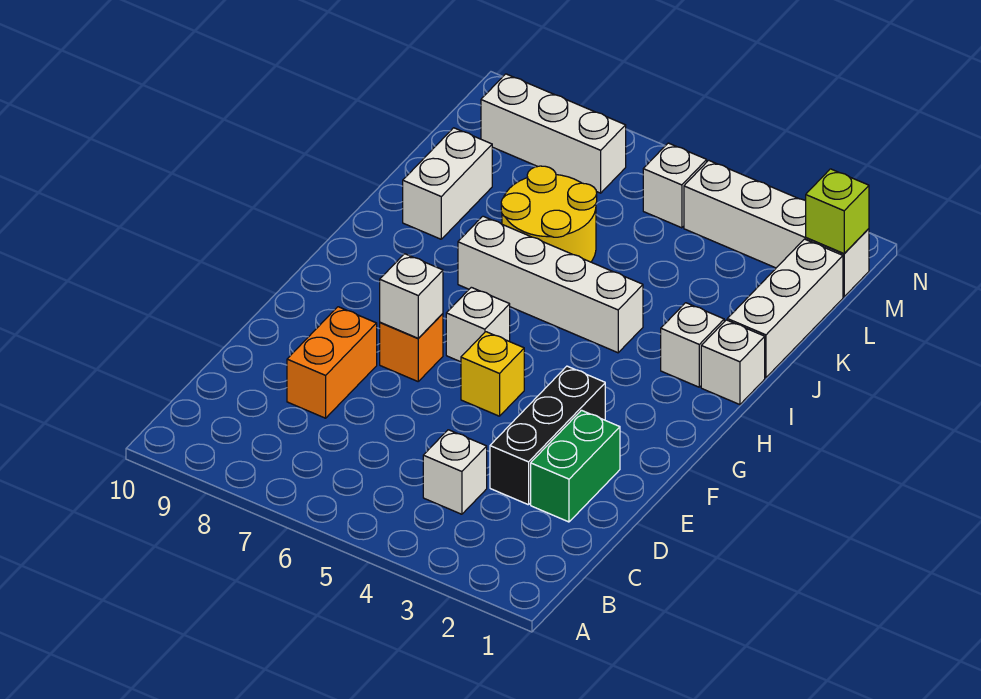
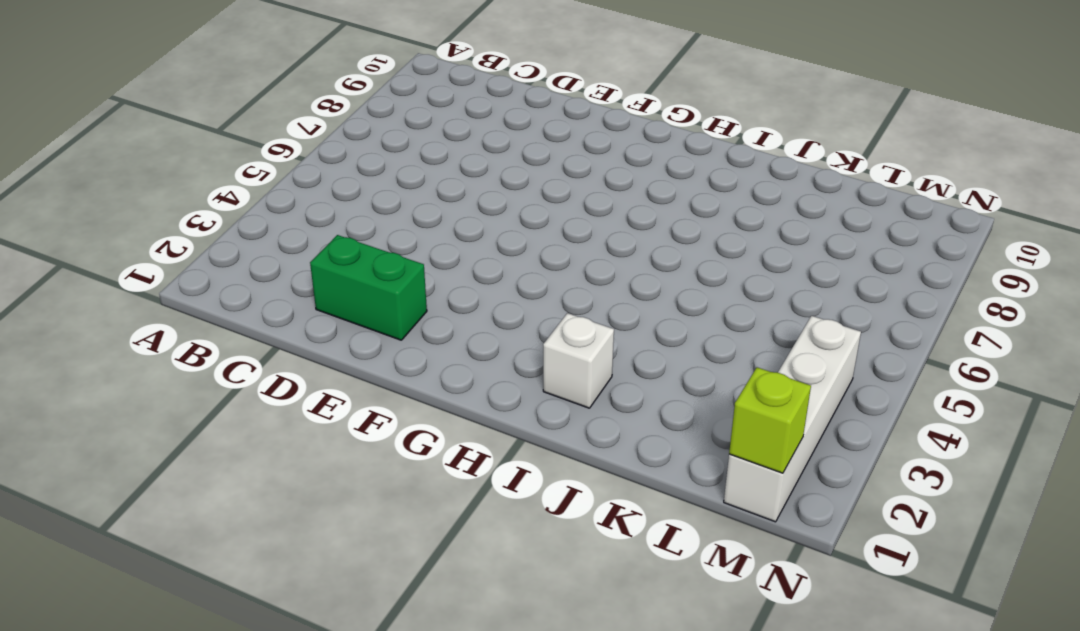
none -> white brick C4 level 1
none -> black brick D3:F3 level 1
none -> orange brick D8:E8 level 1

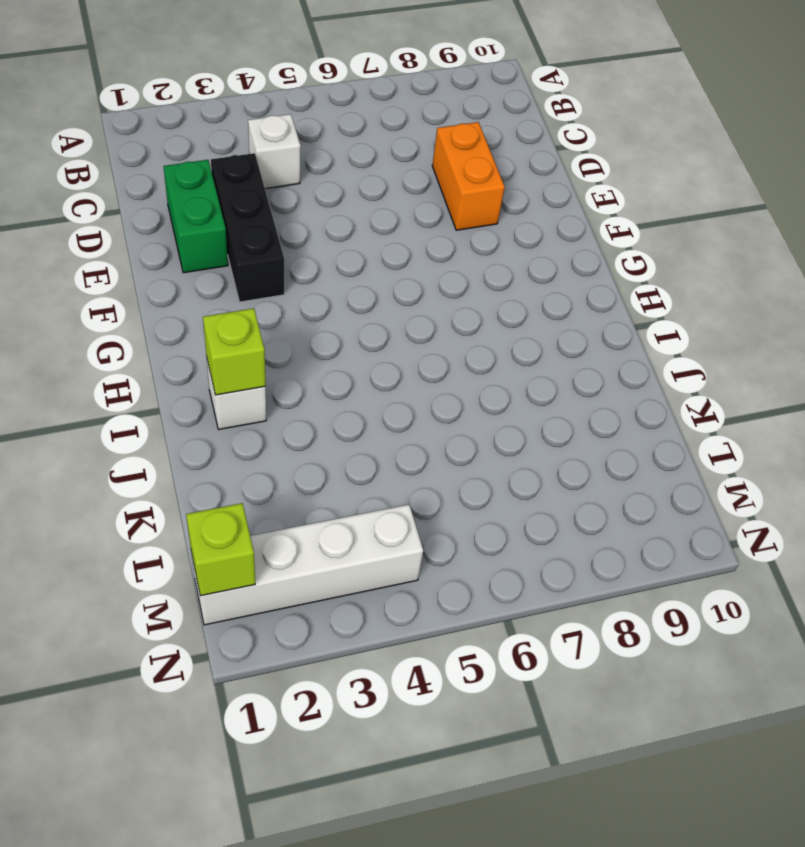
lime brick I2 level 2 -> none
none -> yellow brick F5 level 1
none -> orange brick F7 level 1
none -> white brick G6 level 1

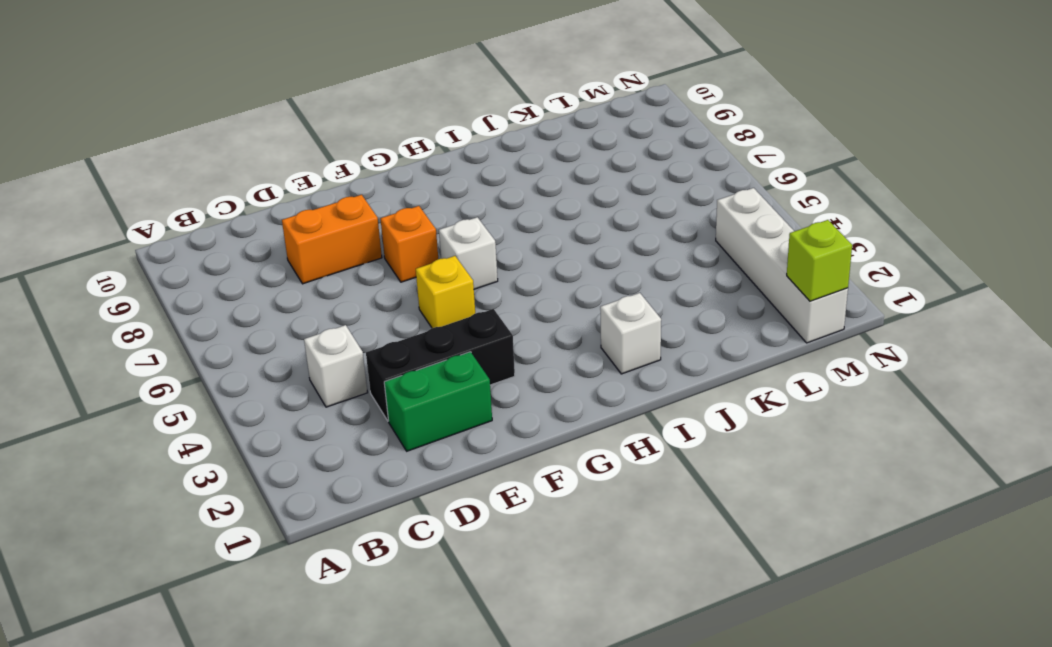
none -> white brick I1 level 1
none -> white brick I4:I7 level 1
none -> white brick J1:L1 level 1

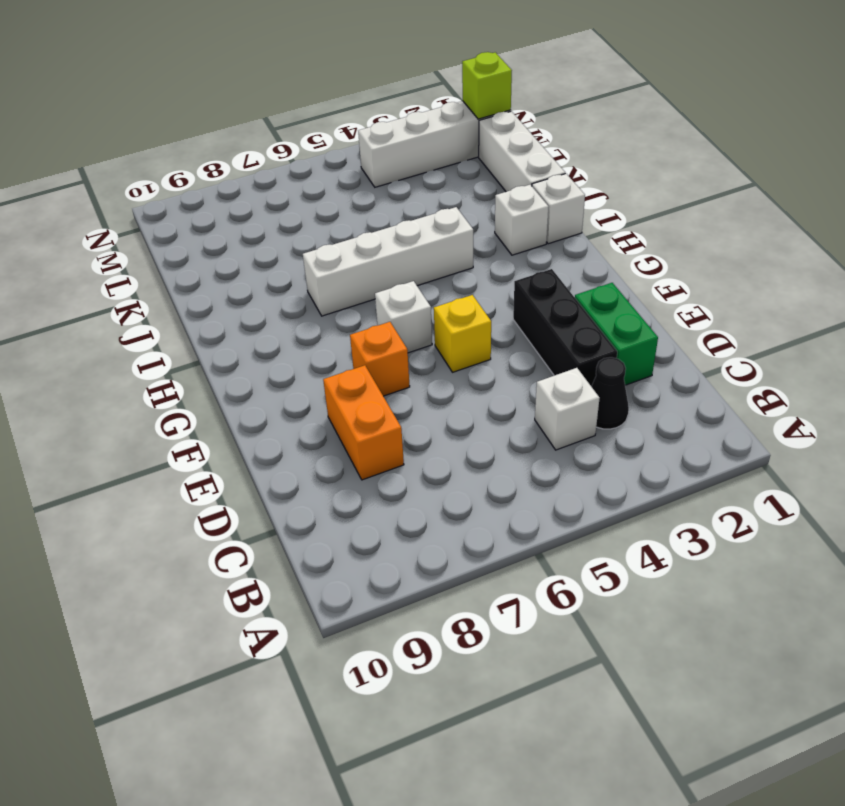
black cone C3 level 1 -> none
none -> yellow round brick J6:K7 level 1
none -> white brick J9:K9 level 1
none -> white brick M5 level 1

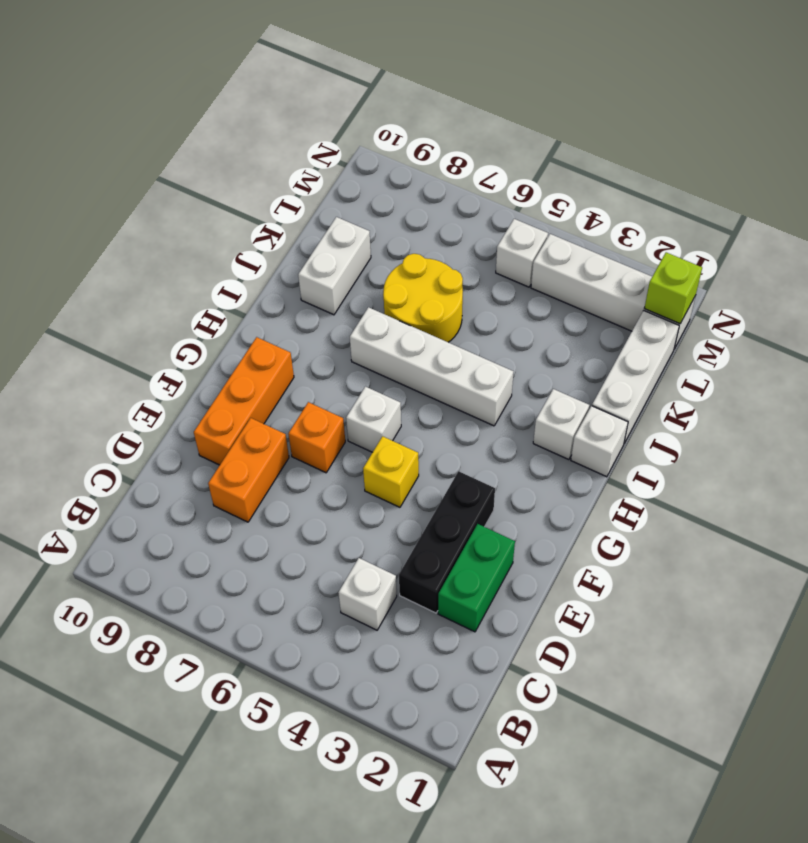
orange brick E9:G9 level 1 -> none
none -> white brick M7:M9 level 1
none -> white brick F7 level 2

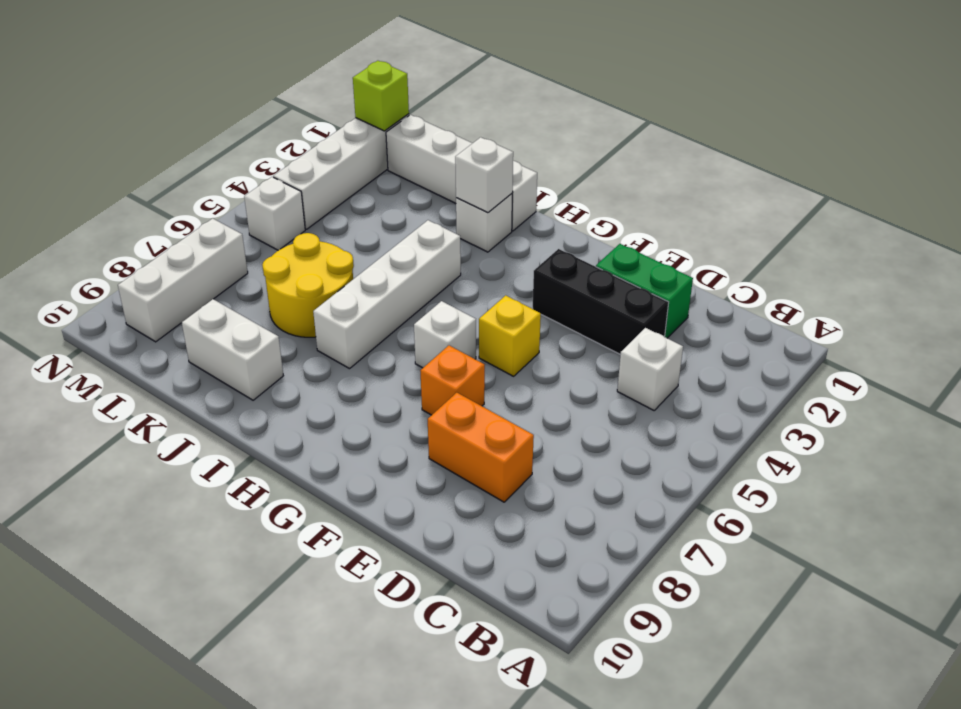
white brick I2 level 2 -> white brick F7 level 2

